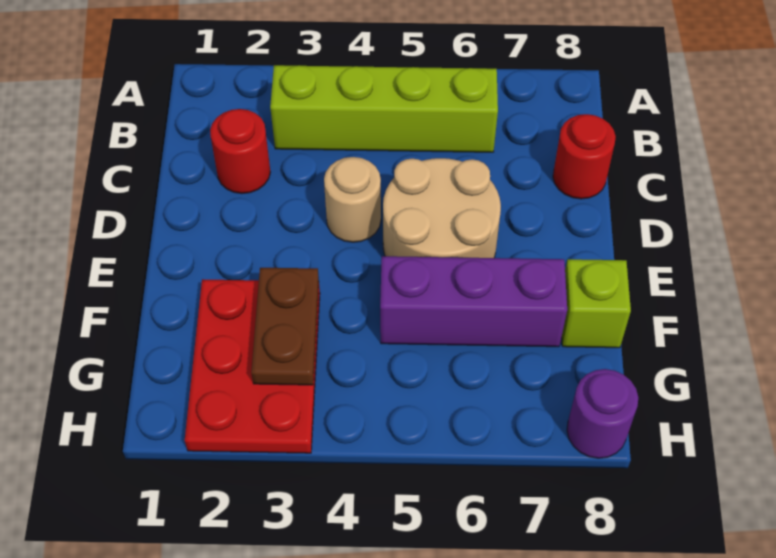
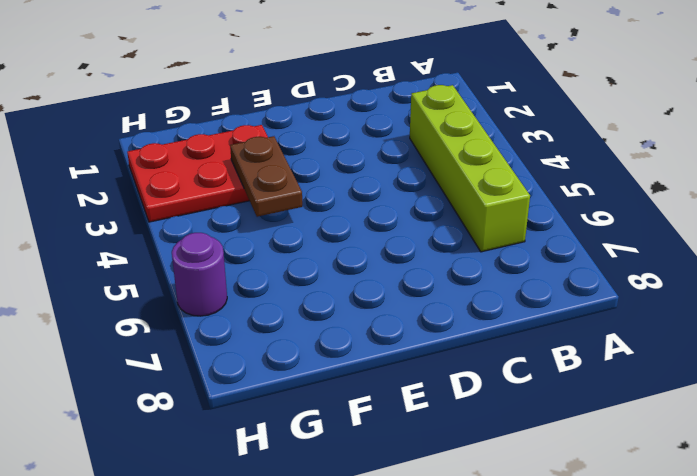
brown plate F3:F4 level 2 -> brown plate F3:G3 level 2
purple round brick H6 level 1 -> purple round brick H8 level 1
none -> red round brick C2 level 1
none -> red round brick C8 level 1

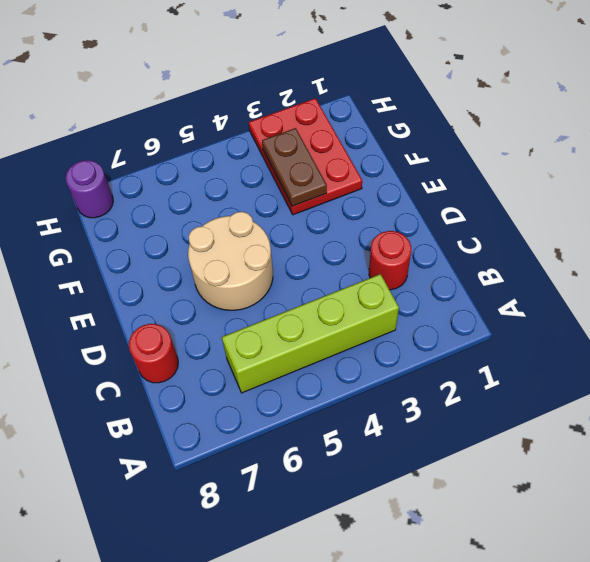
none -> tan round brick D4 level 1
none -> purple brick F5:F7 level 1

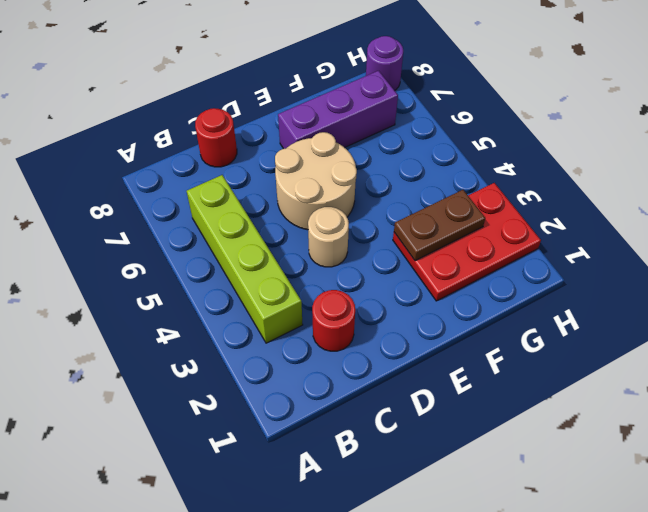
purple brick E7:G7 level 1 -> purple brick F5:F7 level 1
none -> lime brick F8 level 1

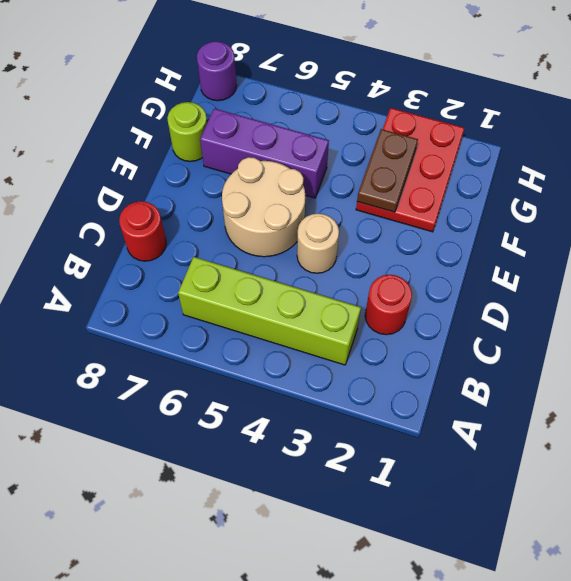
lime round brick F8 level 1 -> lime brick F8 level 1

